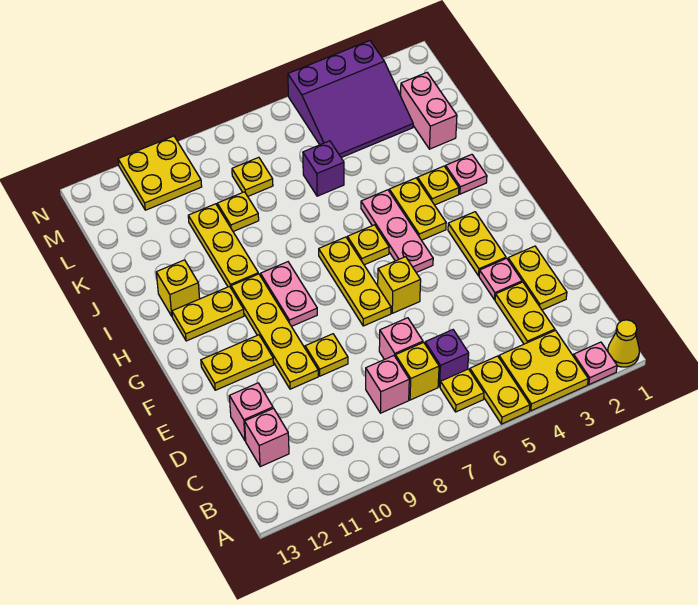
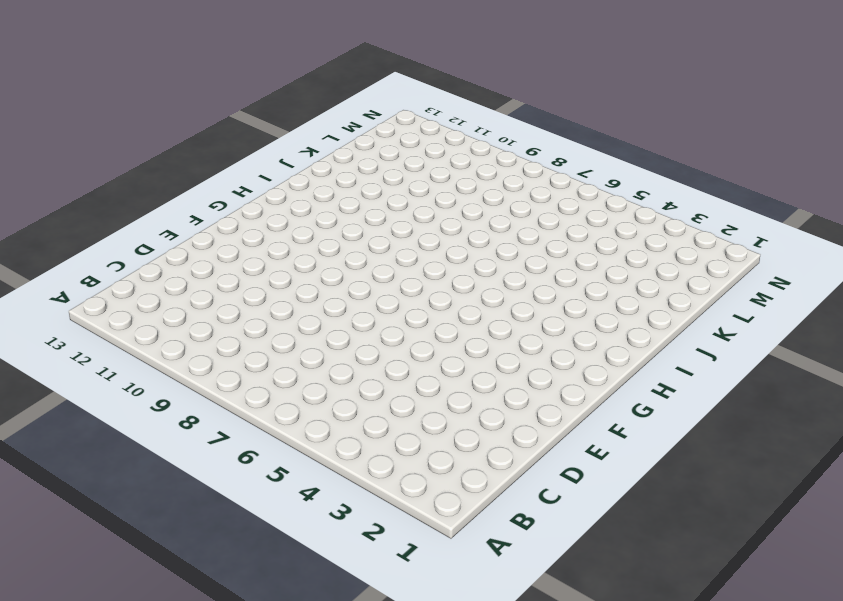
none -> yellow cone A1 level 1
none -> pink plate A2 level 1
none -> yellow plate A3:B4 level 1
none -> yellow plate A5:B5 level 1

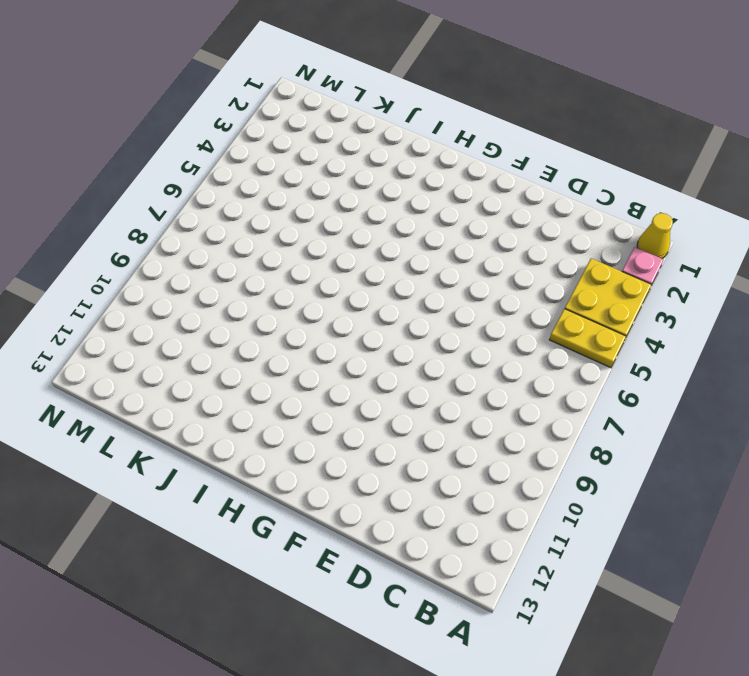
none -> yellow plate B6 level 1
none -> yellow plate C3:D3 level 1
none -> purple brick C6 level 1
none -> yellow brick C7 level 1

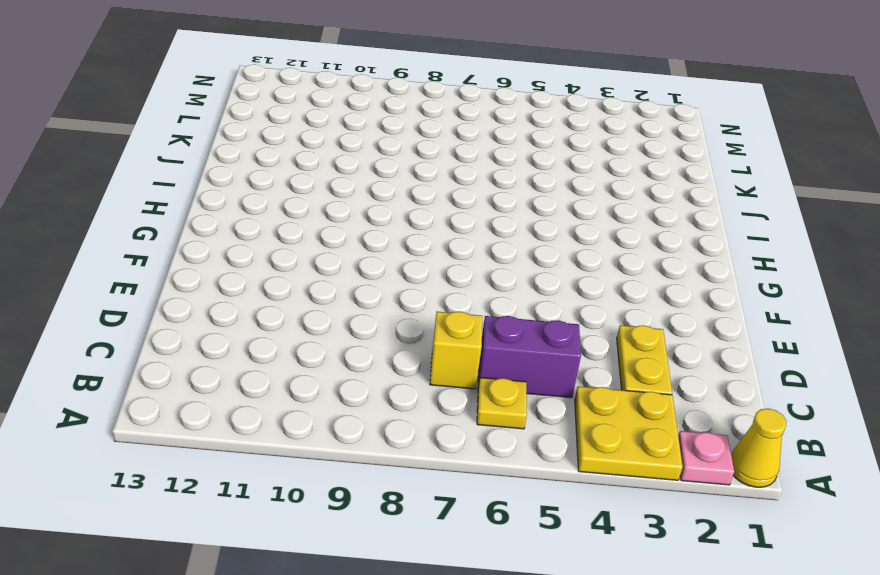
purple brick C5:C6 level 1 -> purple brick C6 level 1
none -> yellow plate A5:B5 level 1
none -> pink brick C8 level 1
none -> pink brick C12 level 1
none -> yellow plate D2:E2 level 1

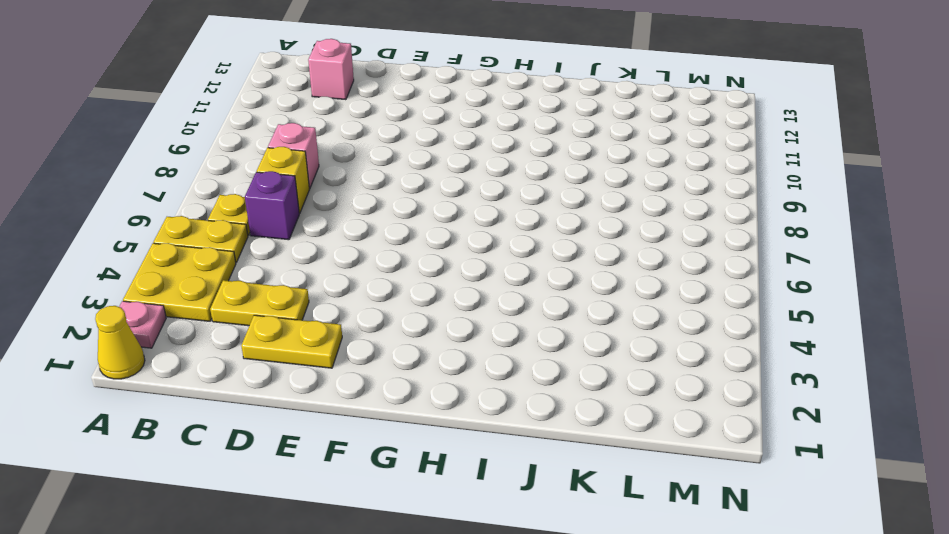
none -> pink brick D7 level 1
none -> pink brick D12 level 1
none -> pink plate E3 level 1
none -> yellow plate E9 level 1

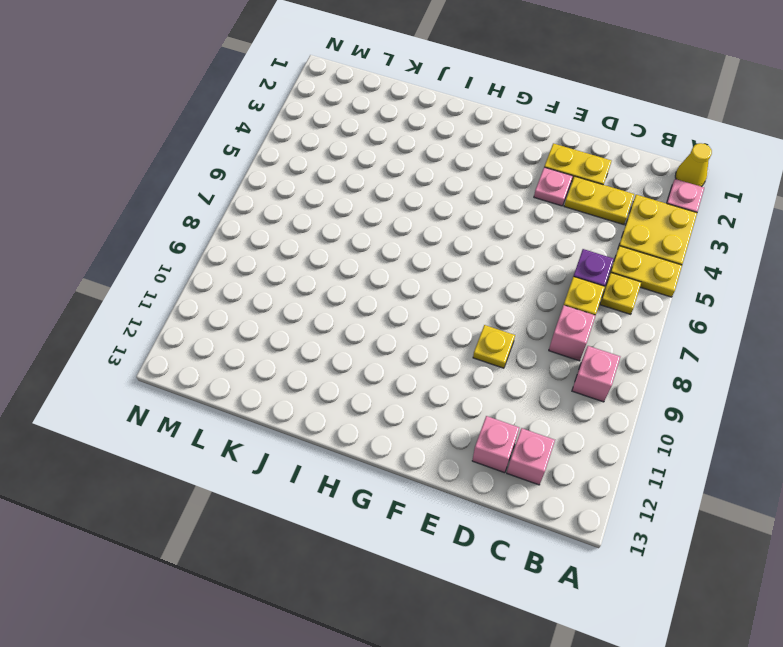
pink brick B9 level 1 -> pink brick D7 level 1
none -> yellow plate E10:H10 level 1
none -> yellow plate F3:G3 level 1
none -> yellow brick F6 level 1
none -> yellow plate F7:H7 level 1

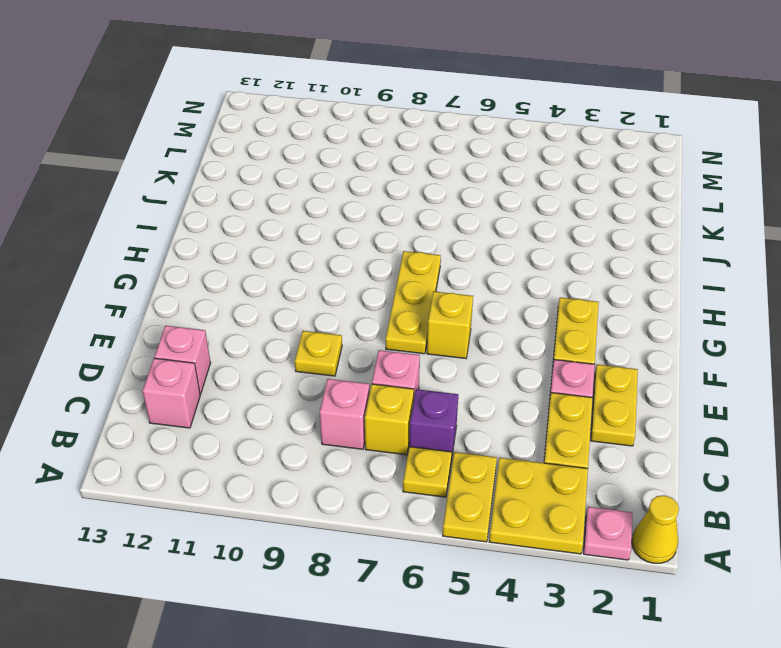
none -> yellow plate E10:H10 level 1
none -> yellow plate F11:F12 level 1
none -> pink plate G5:I5 level 1
none -> pink plate G9:H9 level 1

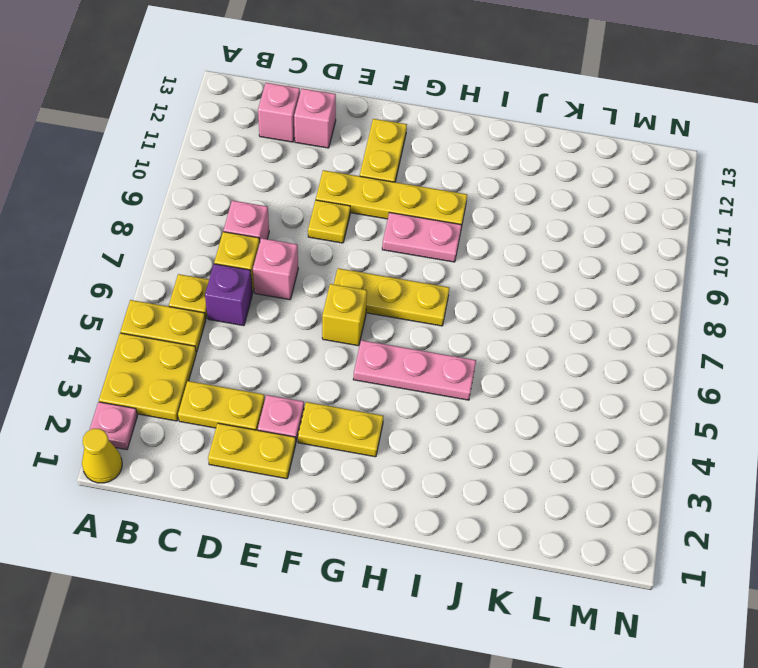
none -> yellow plate H4:I4 level 1
none -> yellow plate H6 level 1
none -> yellow plate H11:H12 level 1
none -> pink plate I2 level 1

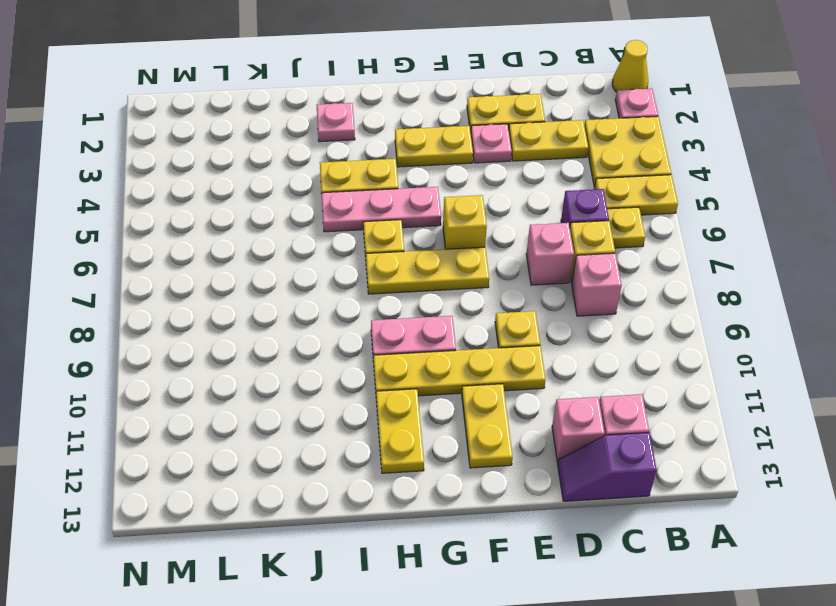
purple slope C13:D13 level 1 top C -> none
none -> yellow plate I3 level 1
none -> yellow plate I10:K10 level 1
none -> yellow brick I12 level 1
none -> pink brick K2:L2 level 1

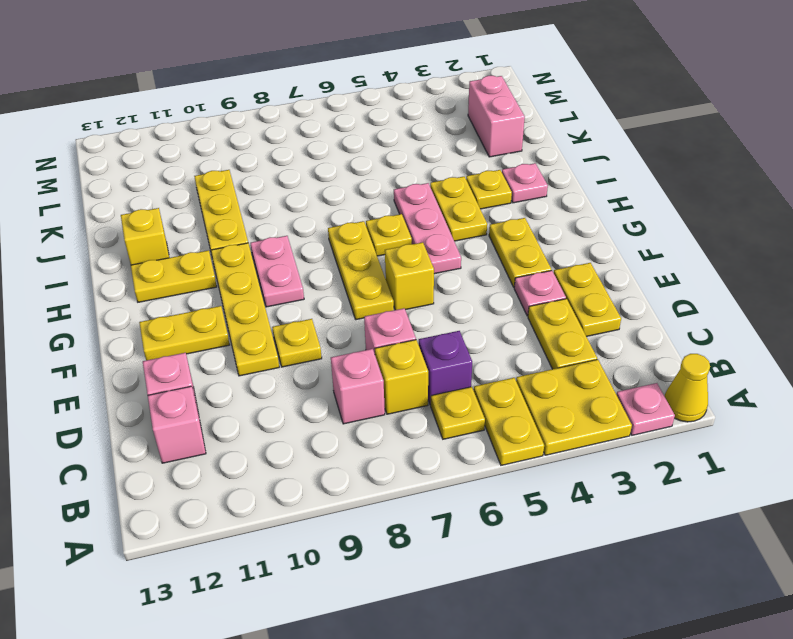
none -> purple brick K6 level 1
none -> yellow plate K9 level 1
none -> purple slope L3:N5 level 1 top N
none -> yellow plate L8 level 1

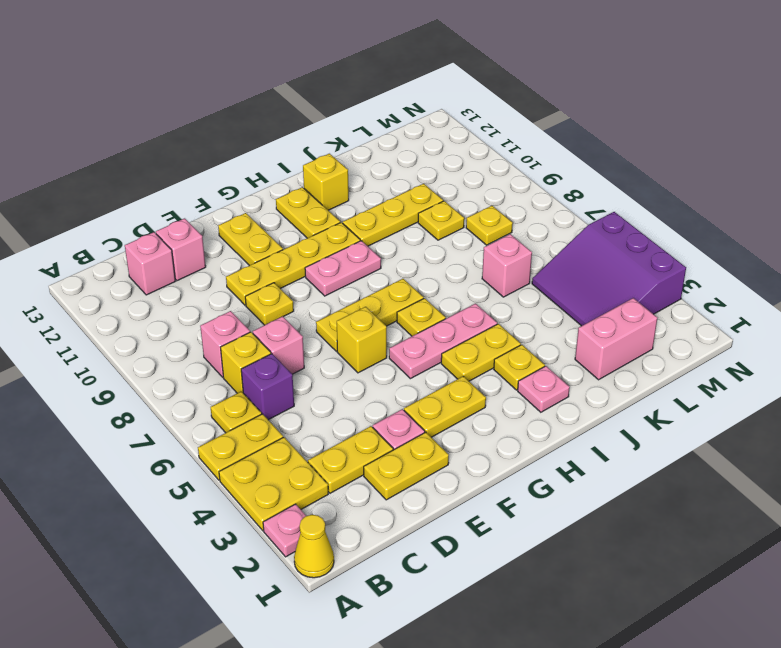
pink brick K6 level 1 -> purple brick K6 level 1
none -> yellow plate M10:N11 level 1

